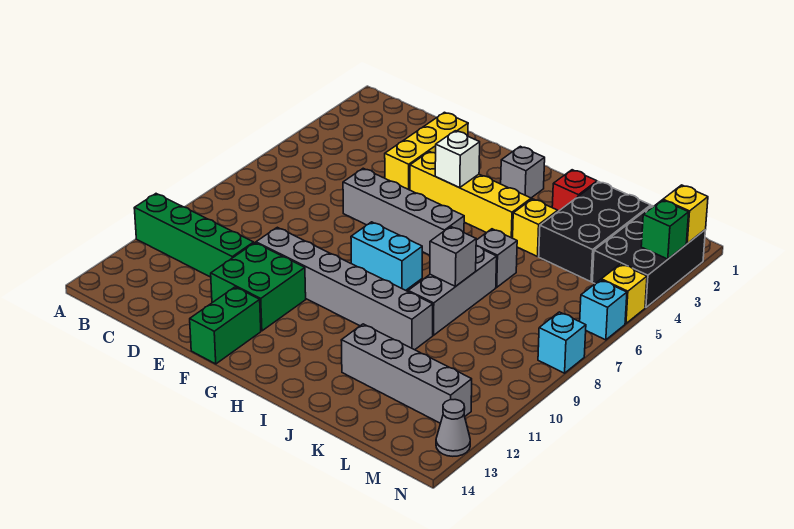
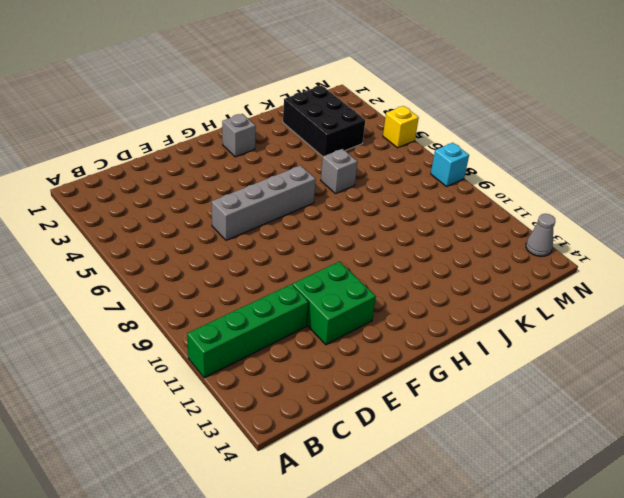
none -> yellow brick E2:E4 level 1
none -> grey brick E10:J10 level 1
none -> yellow brick F4:I4 level 1

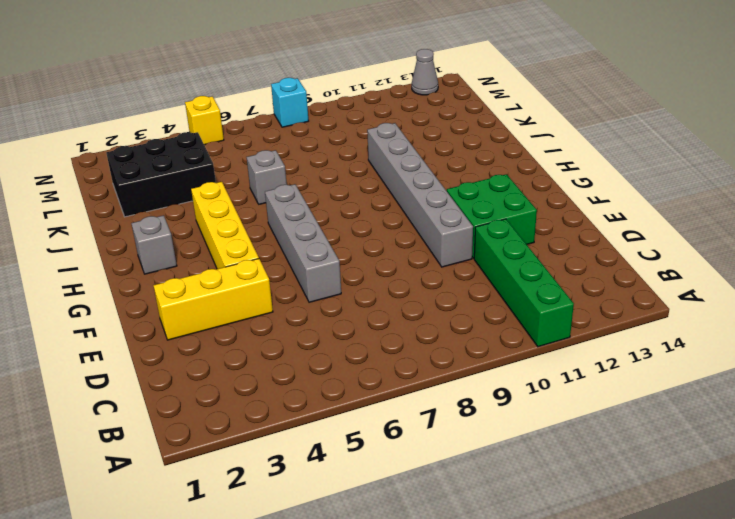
none -> green brick F13:F14 level 1
none -> cyan brick G8:H8 level 1
none -> red brick J2 level 1

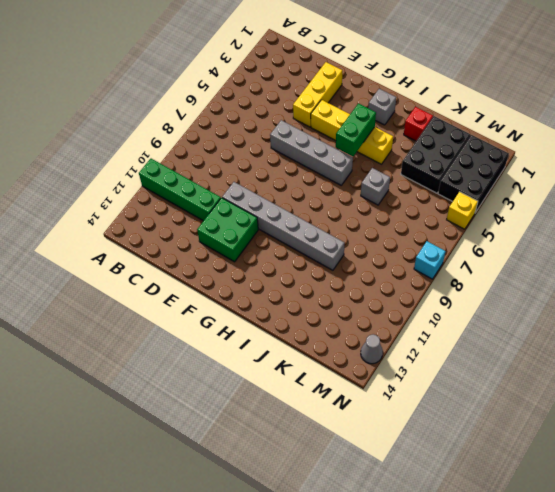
green brick H4:H5 level 2 -> green brick F13:F14 level 1
none -> cyan brick G8:H8 level 1
none -> yellow brick J4 level 1
none -> grey brick J7:J9 level 1

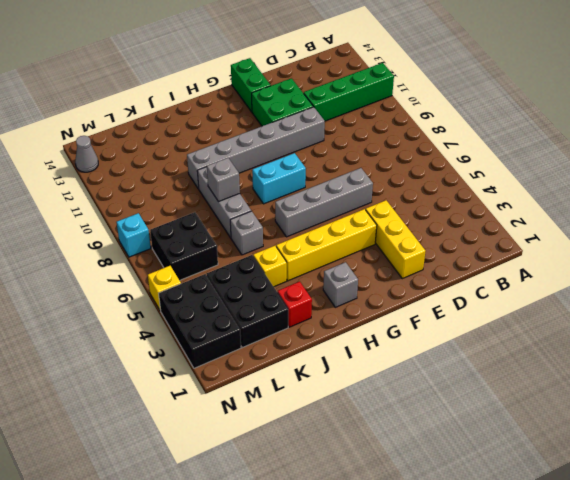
black brick L6:M7 level 1 -> none
none -> grey brick J12:M12 level 1
none -> cyan brick N6 level 1
none -> white brick G4 level 2

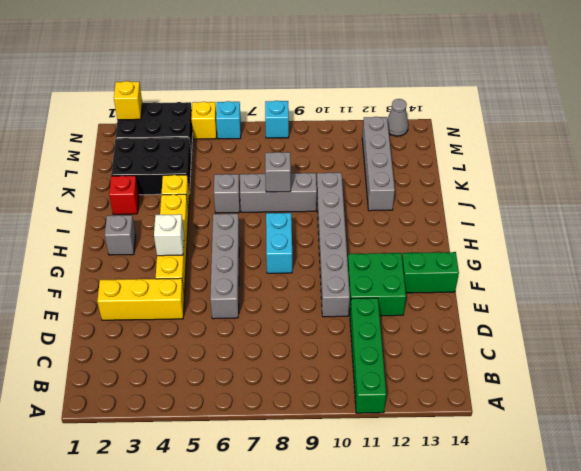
none -> green brick N3 level 2

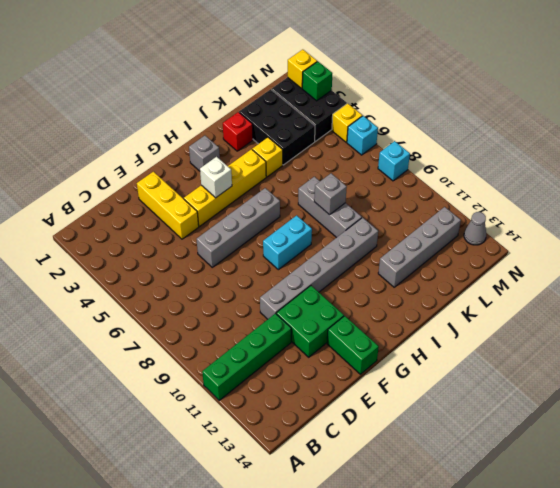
none -> grey brick J6 level 1

